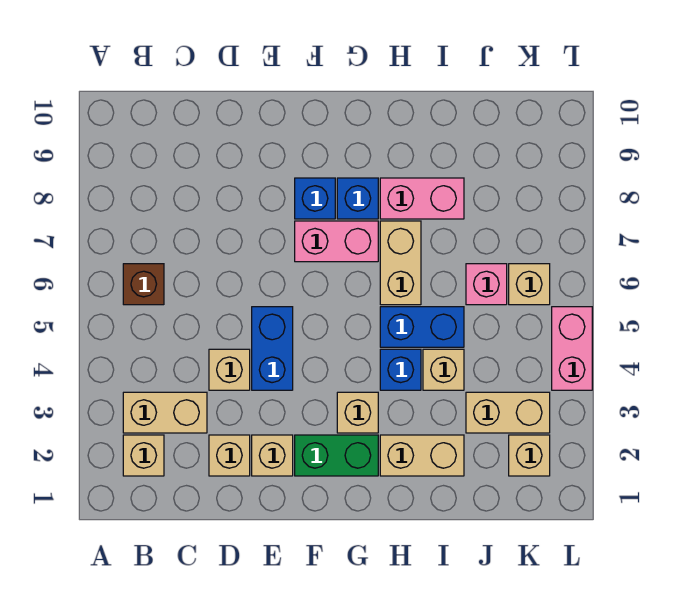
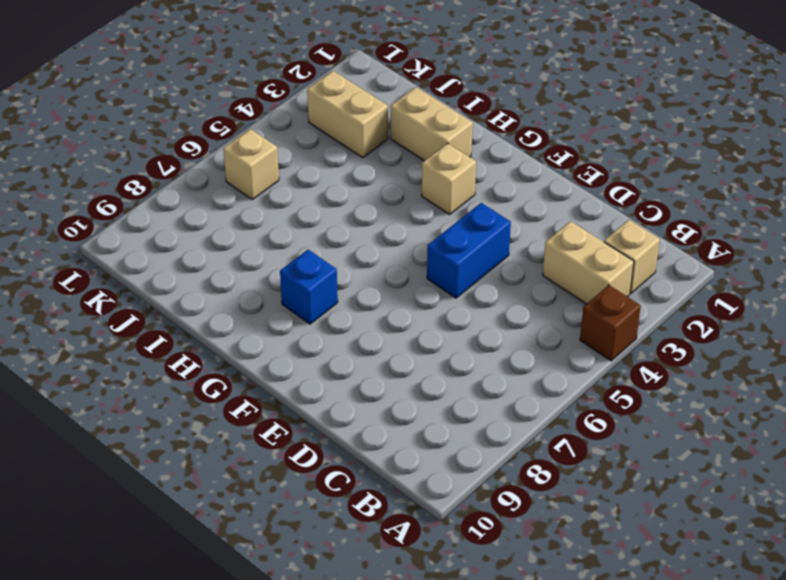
brown brick A4 level 1 -> brown brick B6 level 1
none -> tan brick D2 level 1
none -> tan brick D4 level 1
none -> tan brick E2 level 1

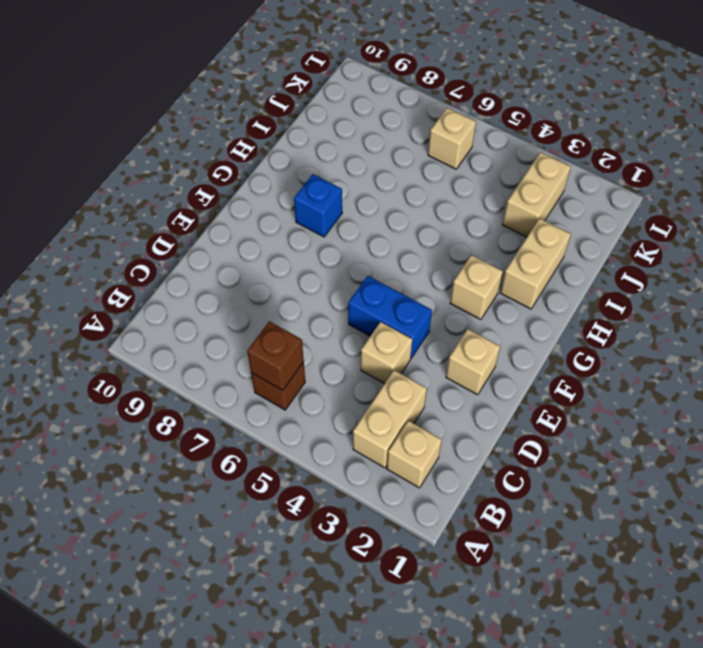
brown brick B6 level 2 -> none
none -> tan brick D2 level 1
none -> green brick F2:G2 level 1
none -> pink brick F7:G7 level 1

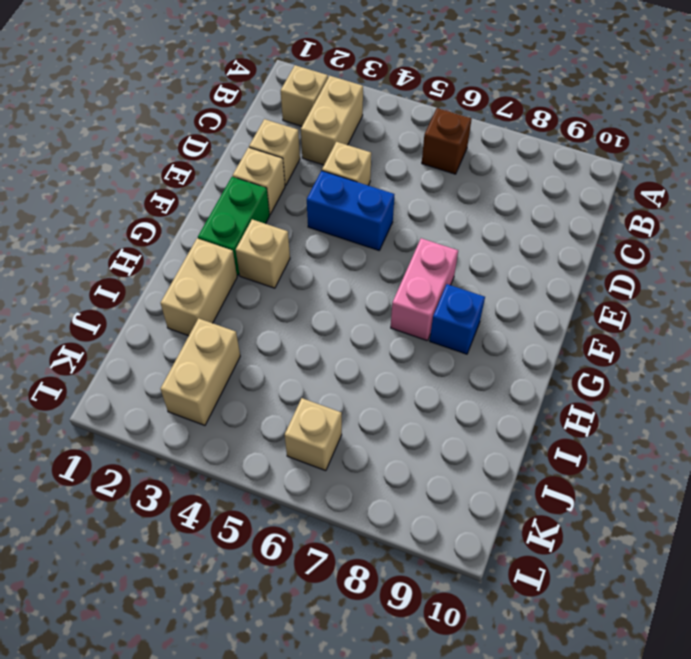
none -> blue brick F8 level 1
none -> blue brick H4 level 1
none -> blue brick H5:I5 level 1

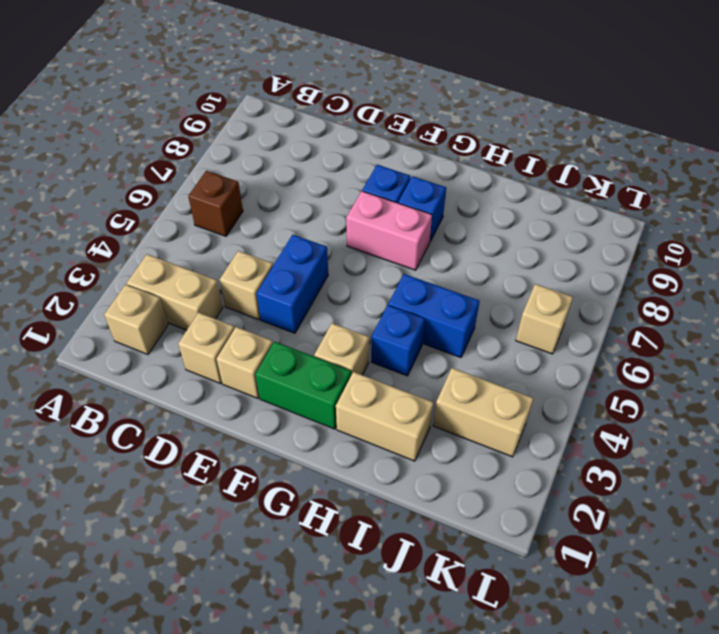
none -> tan brick H6:H7 level 1
none -> pink brick H8:I8 level 1
none -> tan brick I4 level 1

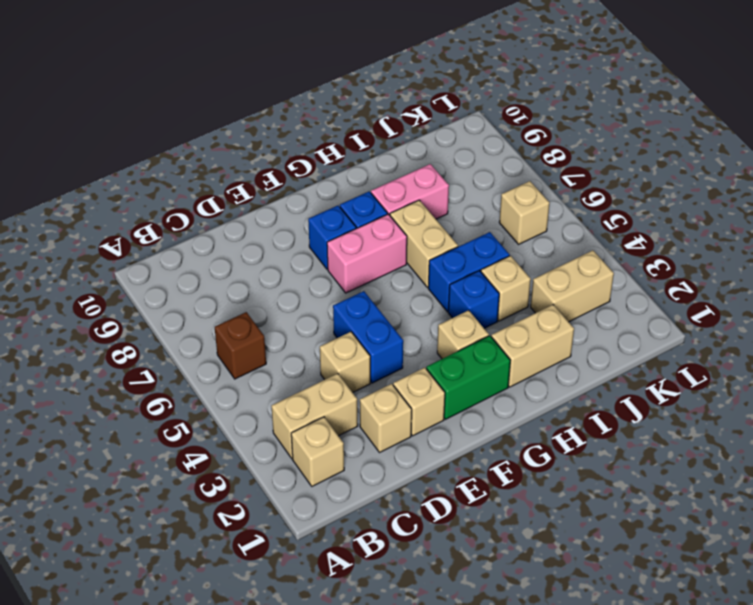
none -> pink brick J6 level 1
none -> tan brick K2 level 1
none -> pink brick L4:L5 level 1

